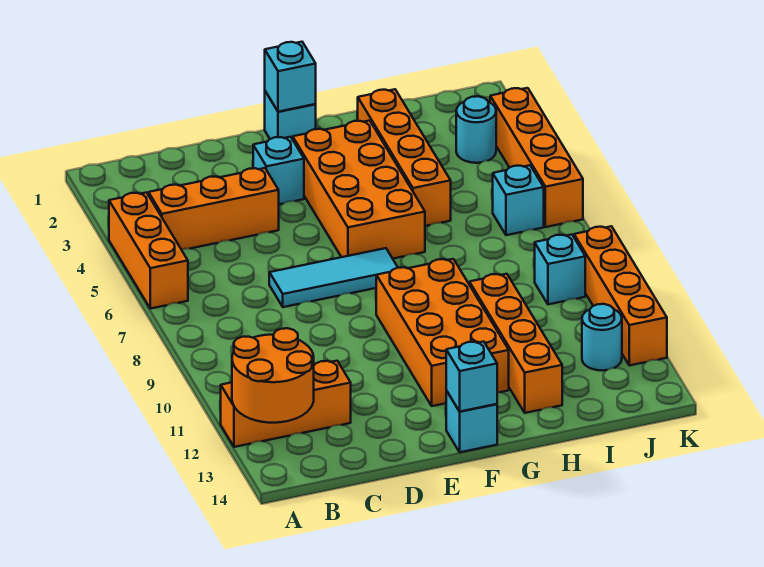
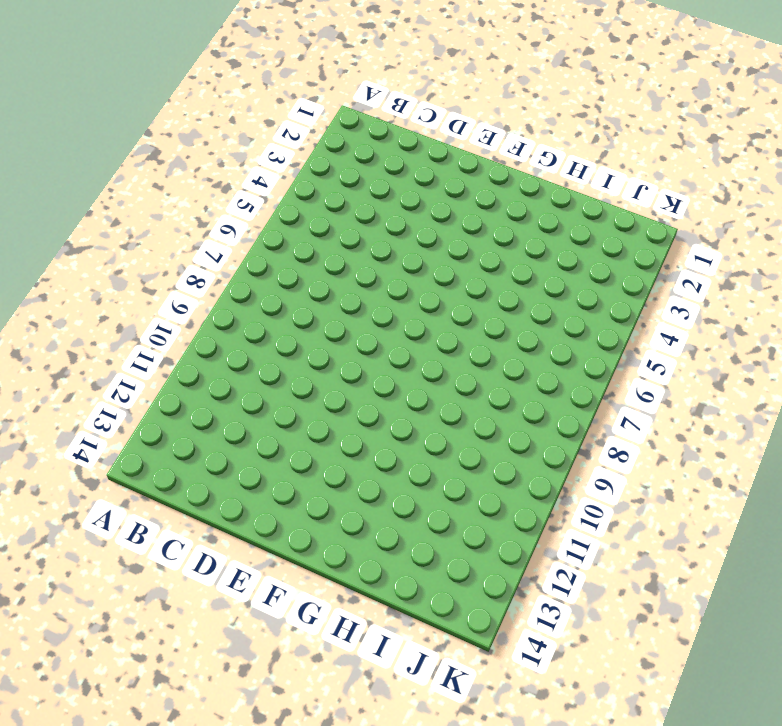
none -> orange brick A4:A6 level 1
none -> orange brick A12:C12 level 1
none -> orange brick B4:D4 level 1

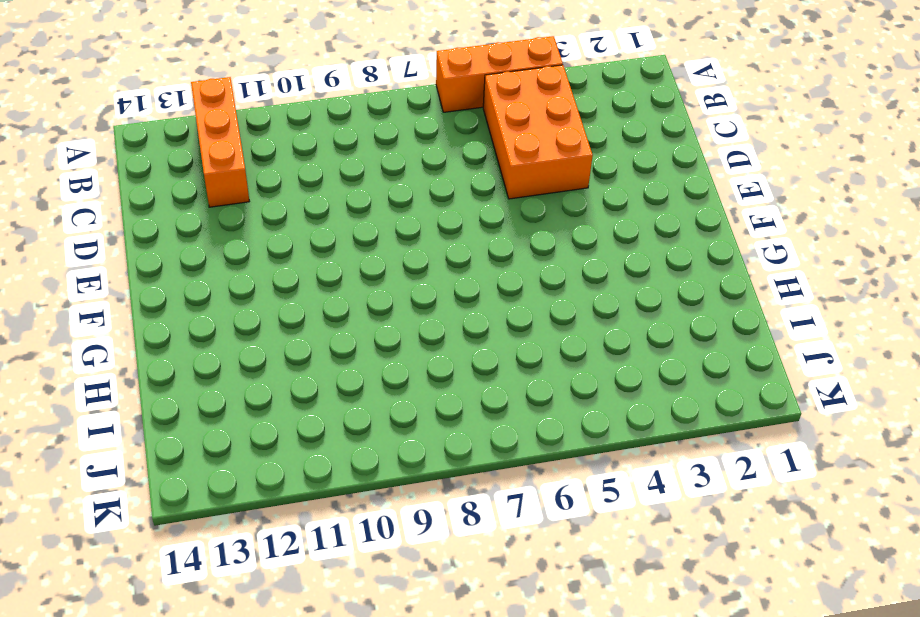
orange brick B4:D5 level 1 -> orange brick B4:D4 level 1
none -> cyan tile D7:F7 level 1
none -> cyan brick E3 level 1
none -> cyan brick F1 level 1

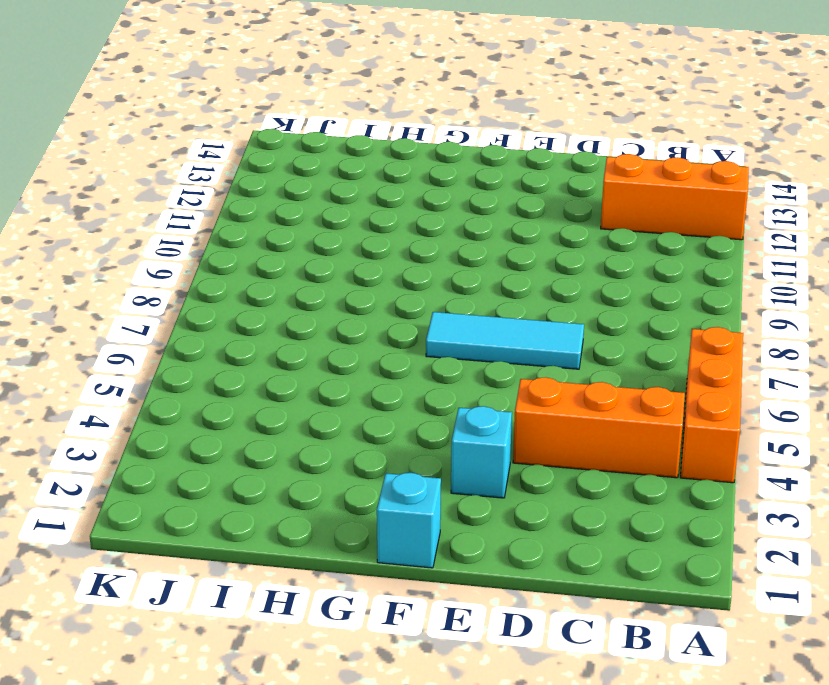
none -> orange brick F3:G6 level 1
none -> orange brick F9:G12 level 1
none -> cyan brick F14 level 1

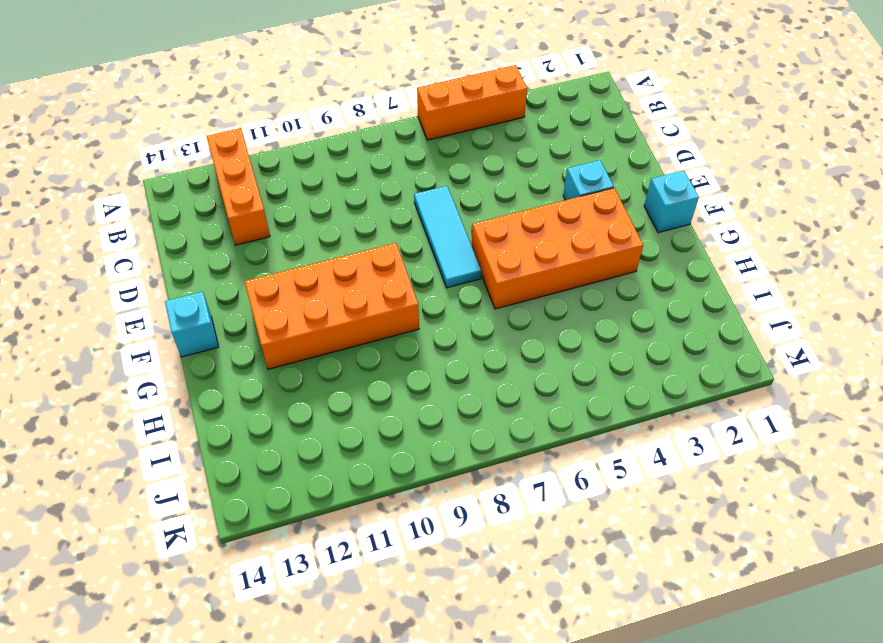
none -> orange brick B4:D4 level 1
none -> orange brick H2:H5 level 1
none -> orange brick H10:H13 level 1

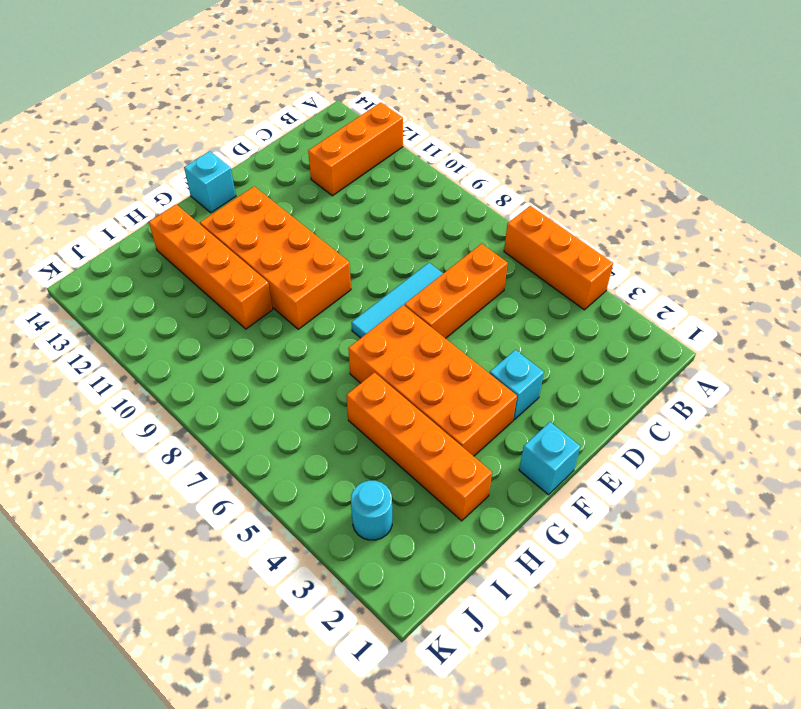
orange brick C6:E6 level 1 -> orange brick B4:D4 level 1
none -> cyan brick J6 level 1
none -> cyan brick J9 level 1
none -> cyan round brick J12 level 1

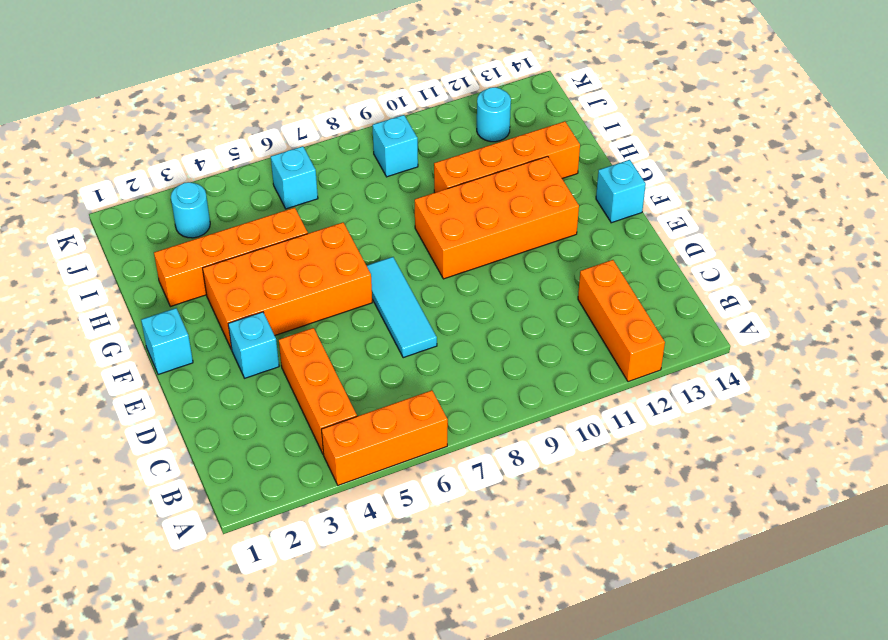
none -> orange brick K3:K6 level 1
none -> orange brick K9:K12 level 1
none -> orange round brick A12:B13 level 2

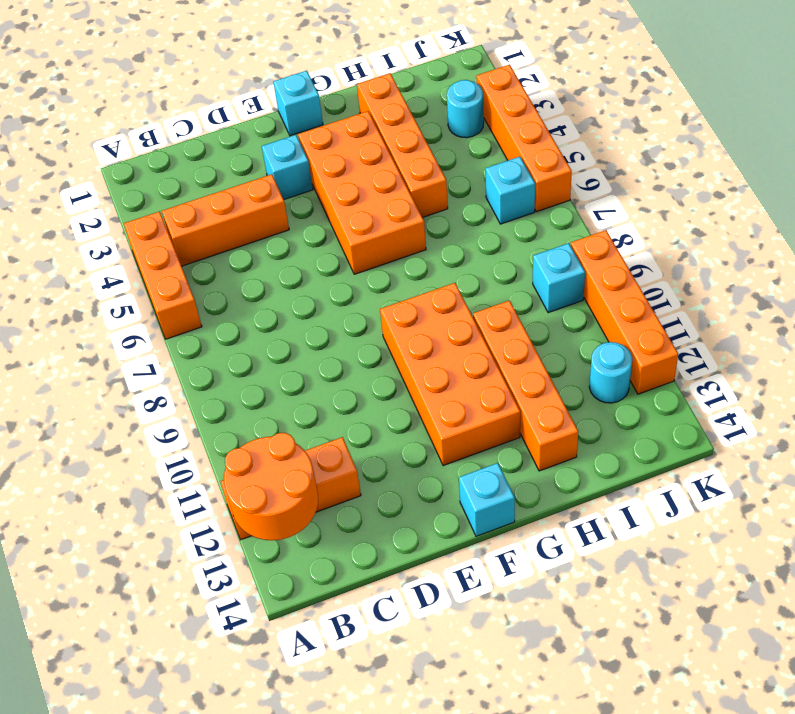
none -> cyan tile D7:F7 level 1
none -> cyan brick F1 level 2
none -> cyan brick F14 level 2

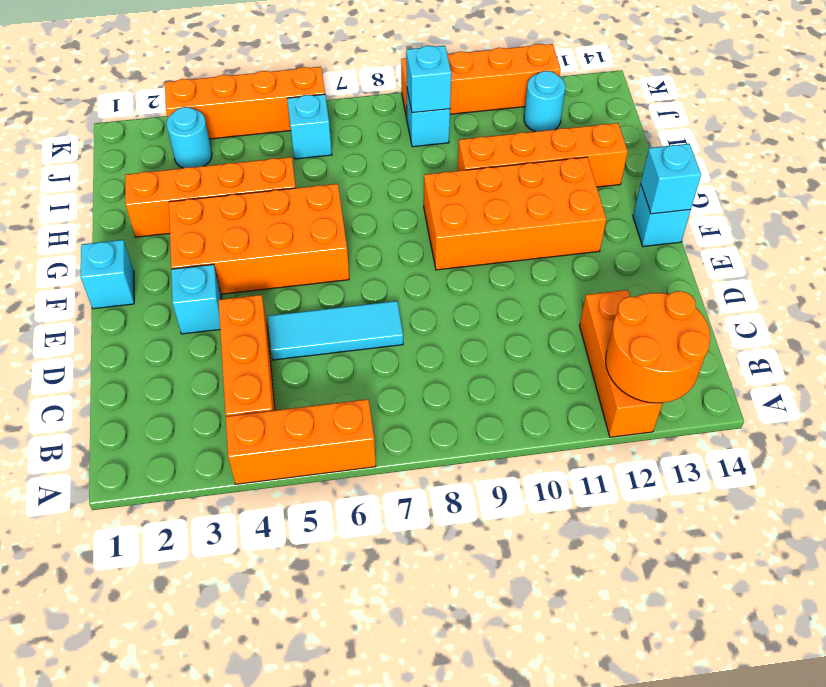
cyan tile D5:D7 level 1 -> cyan tile D7:F7 level 1
cyan brick J9 level 2 -> cyan brick F1 level 2

